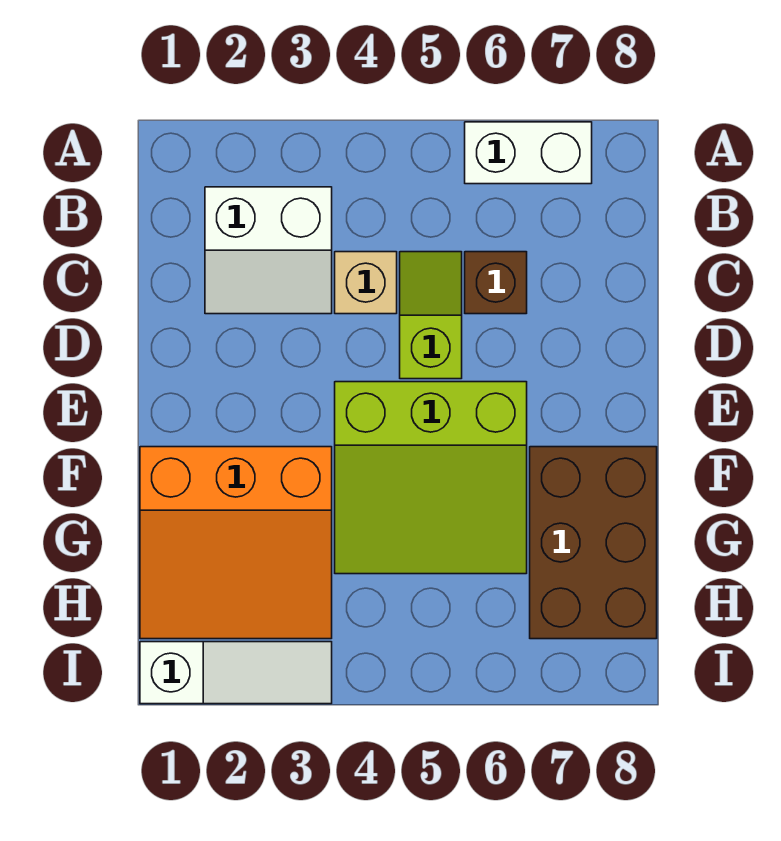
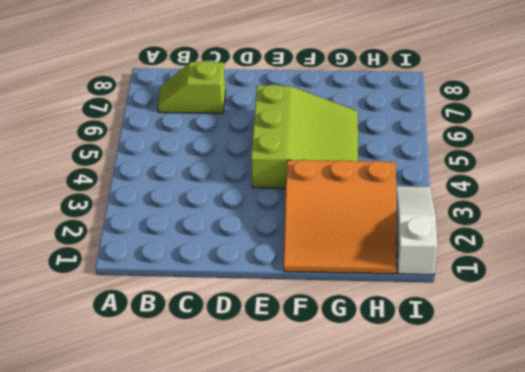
lime slope B7:C7 level 1 top C -> lime slope C5:D5 level 1 top D
orange slope F1:H3 level 1 top 3 -> orange slope F1:H3 level 1 top F
none -> white brick A6:A7 level 1
none -> white slope B2:C3 level 1 top B

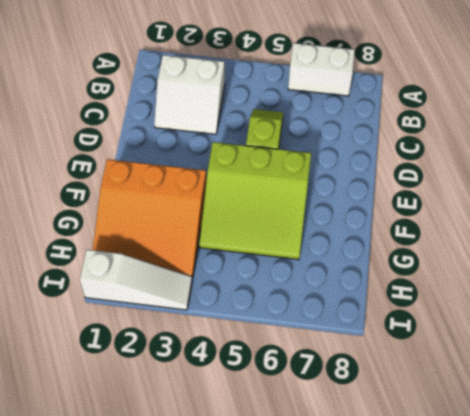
none -> tan brick C4 level 1
none -> brown brick C6 level 1

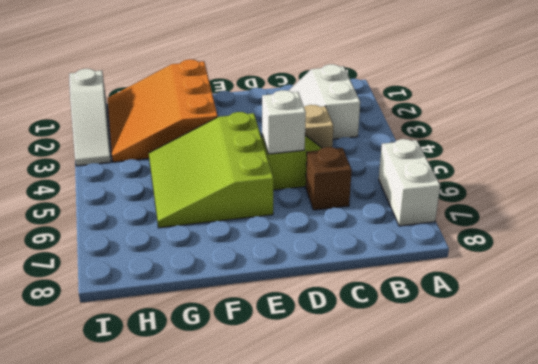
white brick D5 level 2 -> none
none -> brown brick F7:H8 level 1

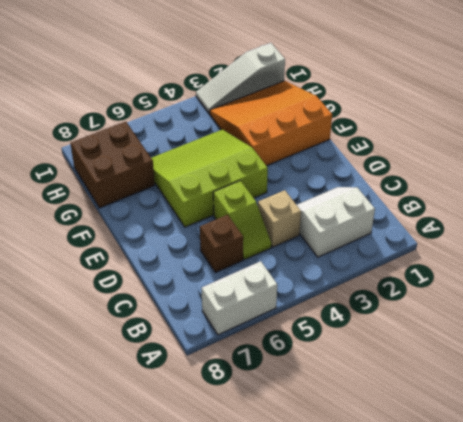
brown brick G7:H8 level 1 -> brown brick F7:H8 level 1

